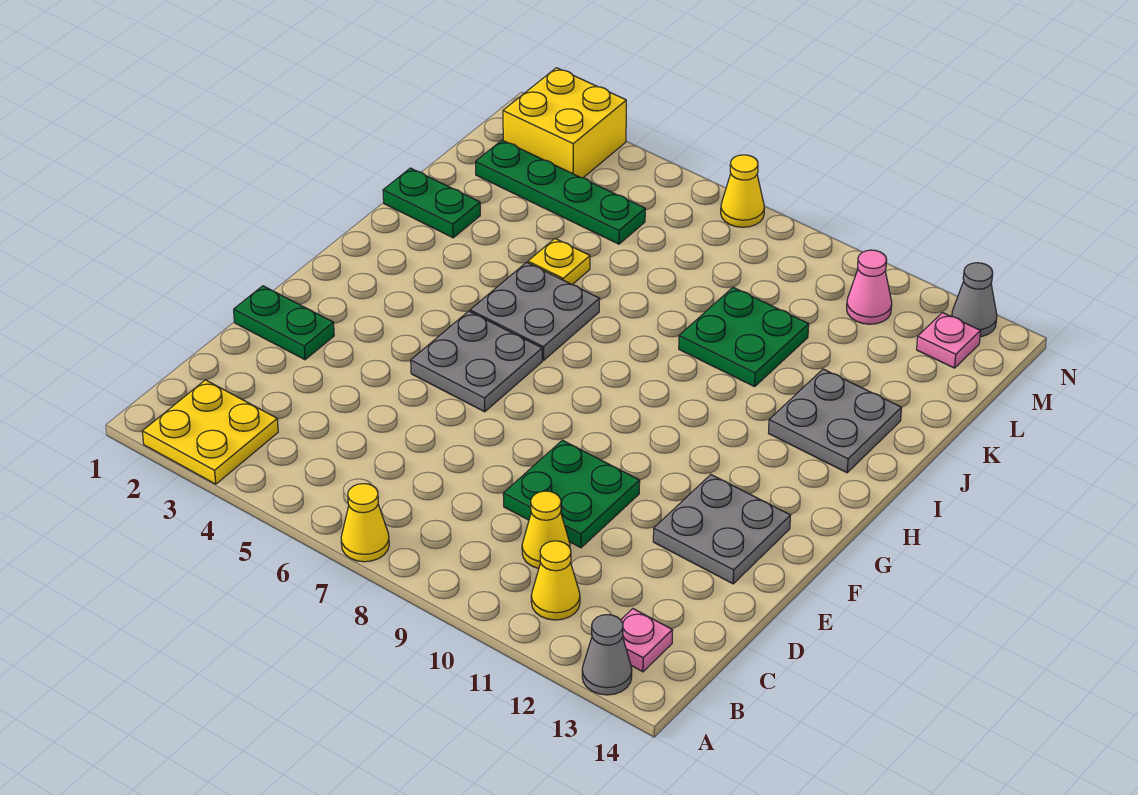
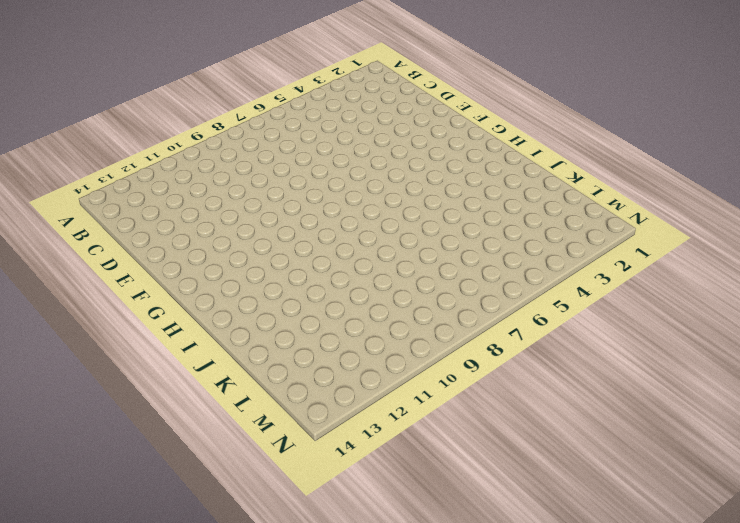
none -> yellow plate A2:B3 level 1
none -> yellow cone A7 level 1
none -> grey cone A13 level 1

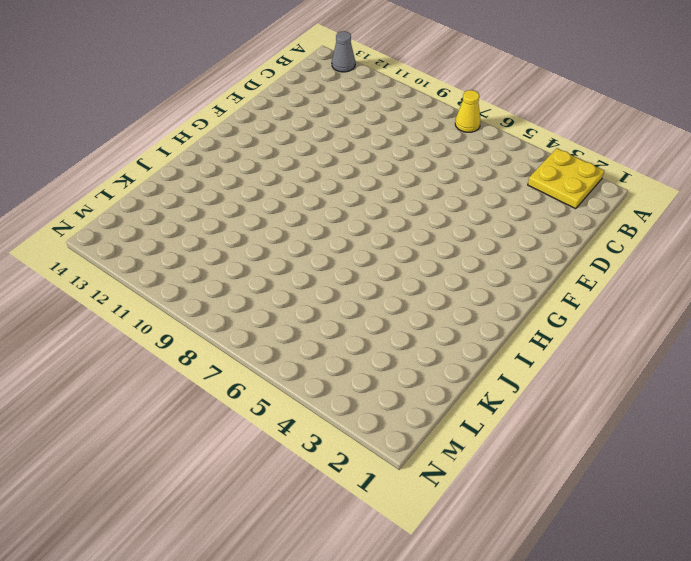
none -> yellow cone B11 level 1
none -> pink plate B13 level 1
none -> yellow cone C10 level 1

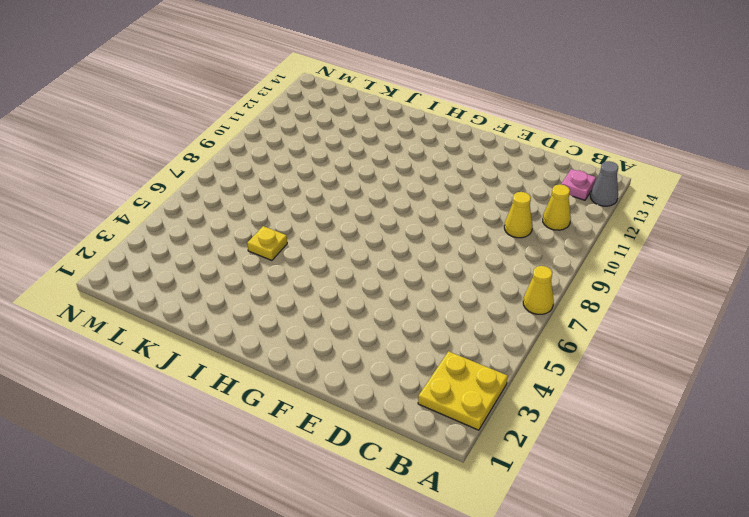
none -> green plate D9:E10 level 1
none -> green plate E1:E2 level 1
none -> grey plate E12:F13 level 1

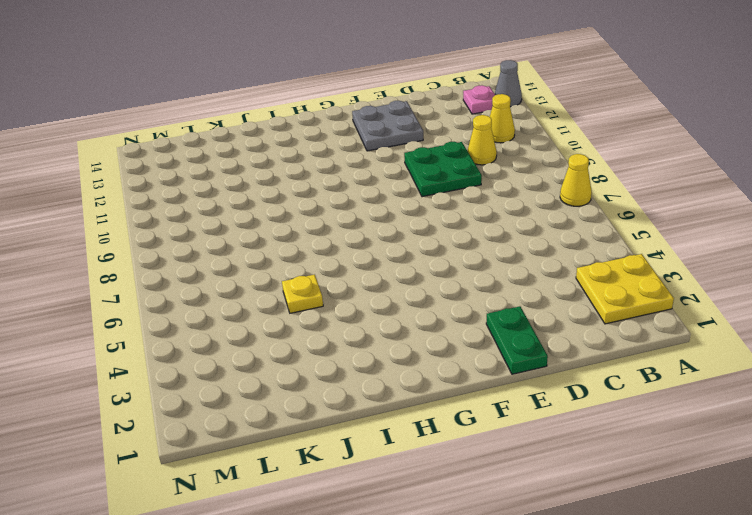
none -> grey plate F5:G6 level 1
none -> grey plate H5:I6 level 1
none -> grey plate I12:J13 level 1

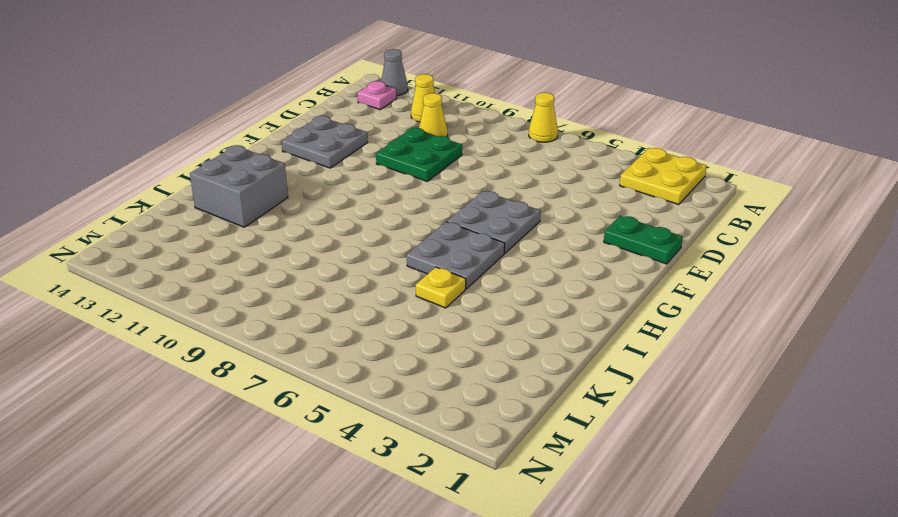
grey brick I12:J13 level 1 -> grey plate I12:J13 level 1
none -> green plate J1:J2 level 1
none -> green plate J9:K10 level 1
none -> green plate L2:L5 level 1

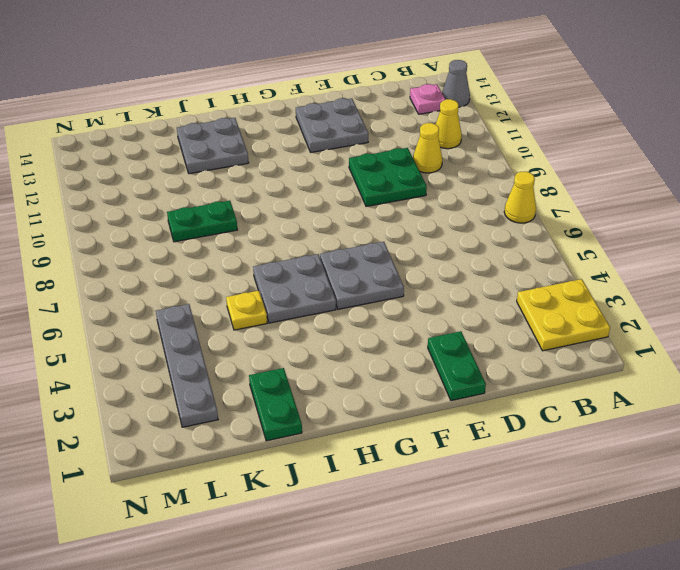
green plate J9:K9 level 1 -> green plate J9:K10 level 1
grey plate L2:L5 level 1 -> green plate L2:L5 level 1
none -> yellow brick M2:N3 level 1
none -> pink cone M11 level 1
none -> pink plate M13 level 1

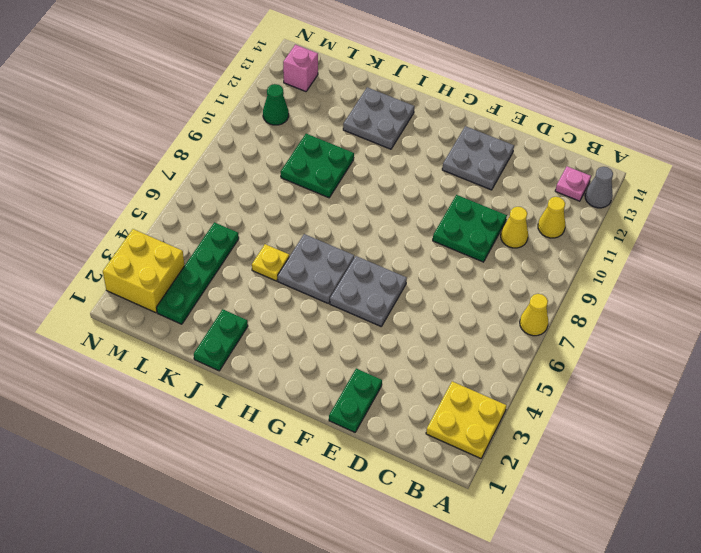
green cone M11 level 1 -> pink cone M11 level 1
pink brick M13 level 1 -> pink plate M13 level 1
none -> yellow cone N7 level 1
none -> grey cone N13 level 1

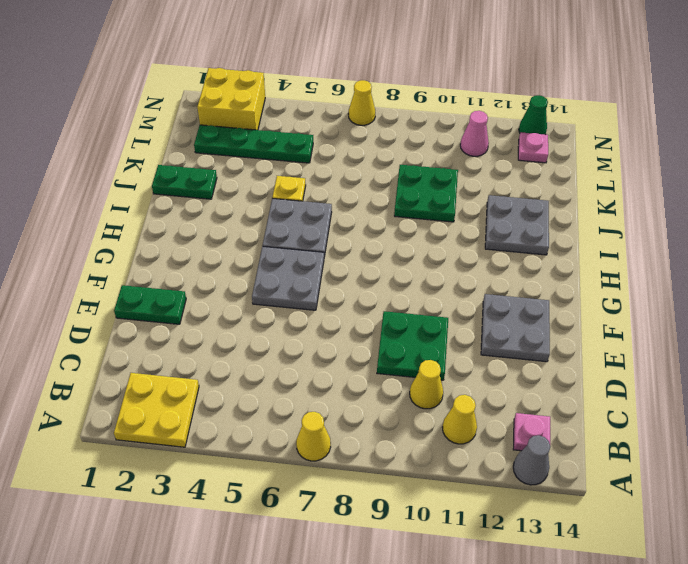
green cone N13 level 1 -> grey cone N13 level 1

